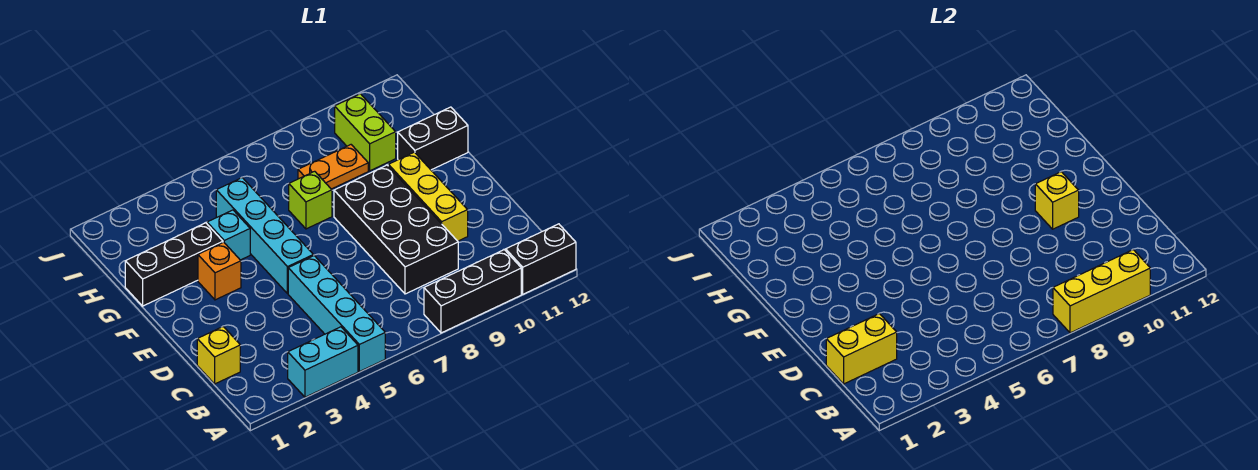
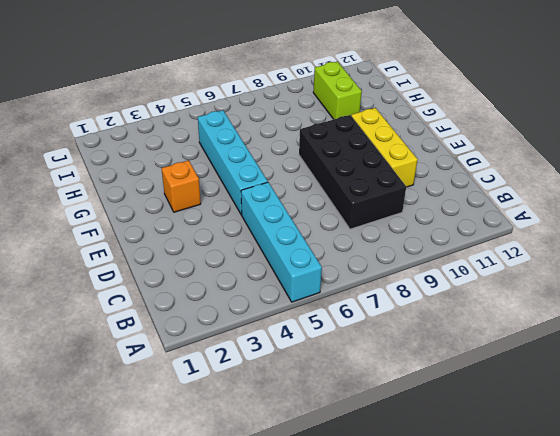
none -> cyan brick A3:A4 level 1
none -> black brick A8:A10 level 1
none -> black brick A11:A12 level 1

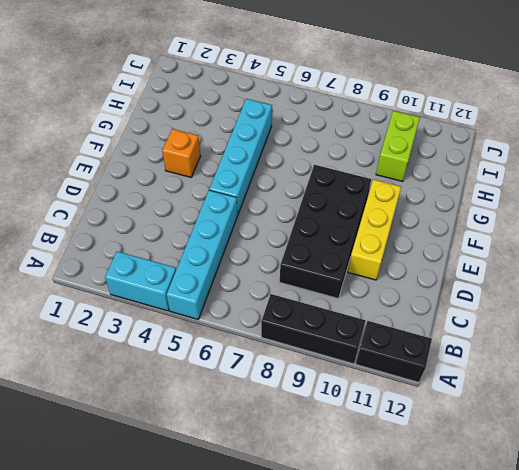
none -> yellow brick C1 level 1
none -> black brick G1:G3 level 1
none -> cyan brick G4 level 1

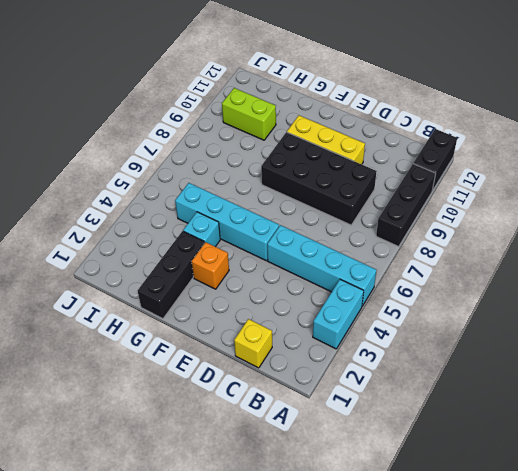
none -> lime brick G7 level 1
none -> black brick G11:G12 level 1
none -> orange plate H8:H9 level 1

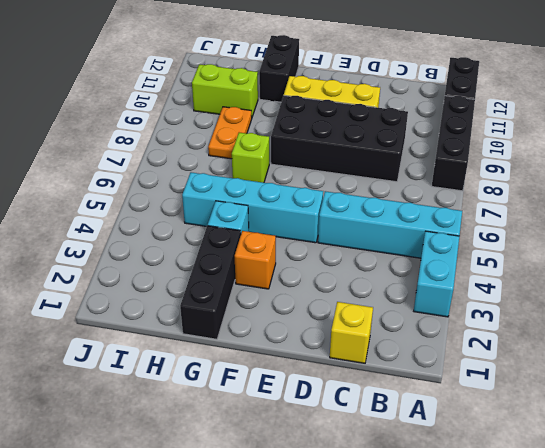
none -> yellow brick A8:A10 level 2
none -> yellow brick C1:C2 level 2
none -> yellow brick E10 level 2

